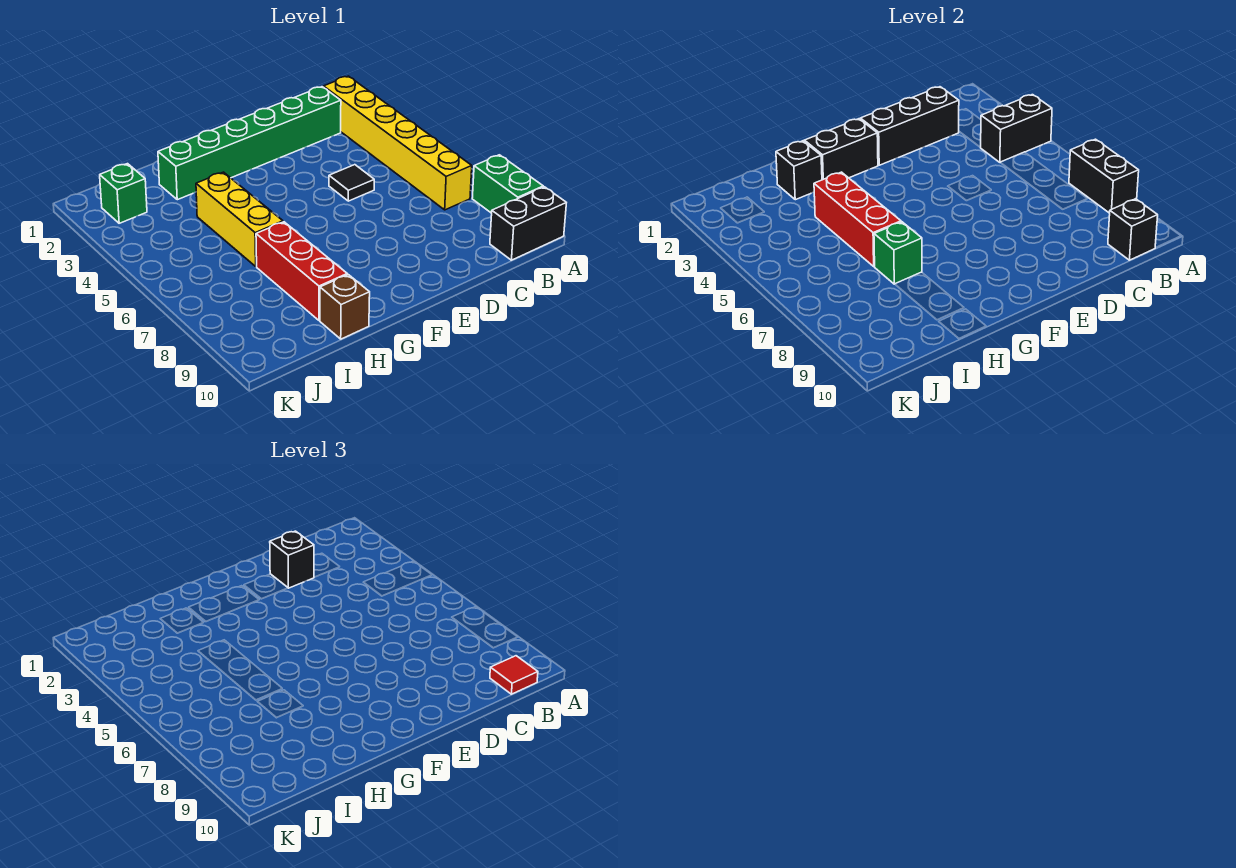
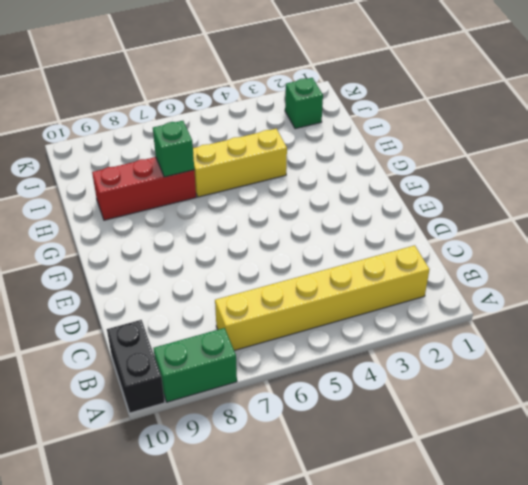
none -> green brick C2:H2 level 1
none -> black tile D5 level 1
none -> brown brick H10 level 1

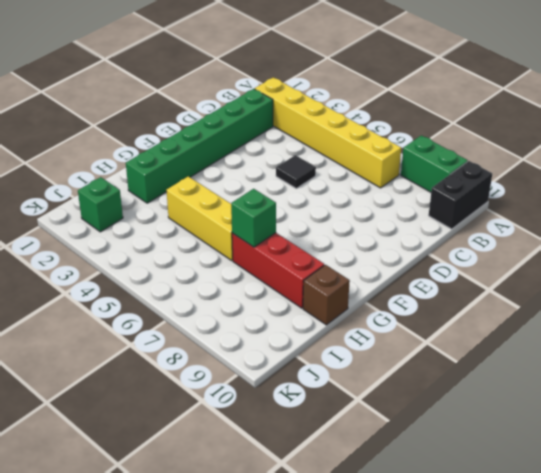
none -> black brick A4:B4 level 2
none -> black brick A7:A8 level 2
none -> black brick B10 level 2

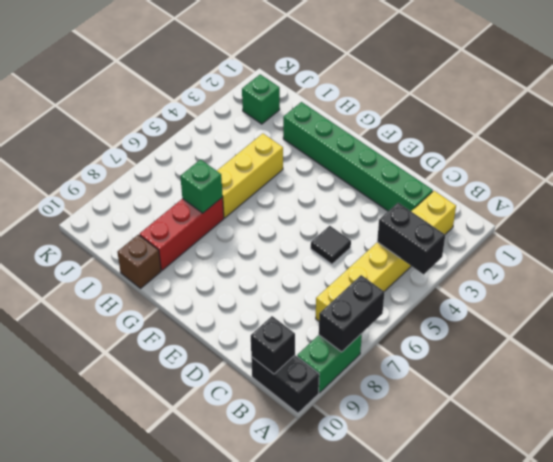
none -> black brick C2:E2 level 2
none -> black brick F2:G2 level 2
none -> black brick H2 level 2

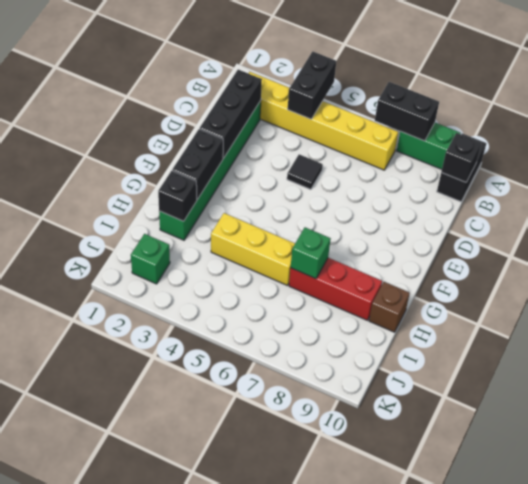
none -> red brick H4:H6 level 2
none -> red tile B10 level 3
none -> black brick D2 level 3

